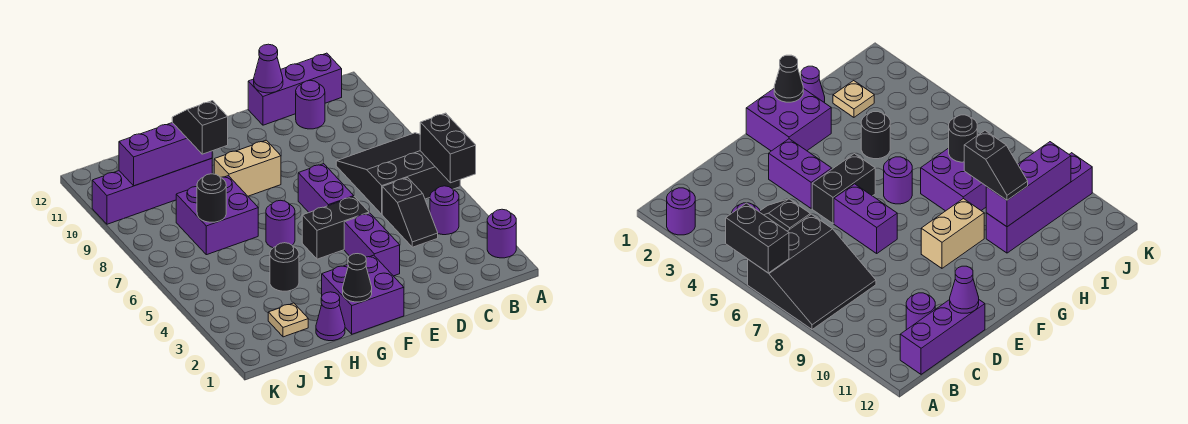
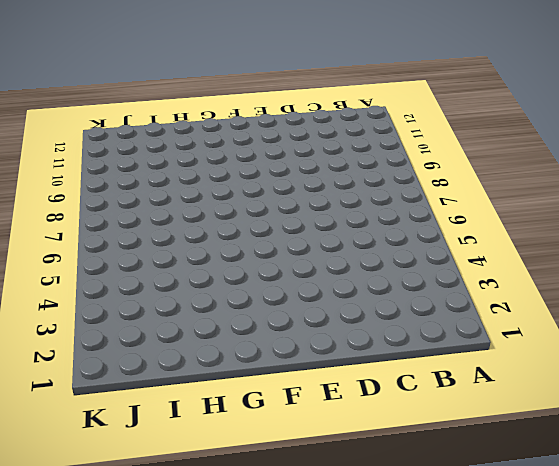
none -> purple round brick A2 level 1
none -> black slope A6:C8 level 1 top 6
none -> purple round brick B4 level 1

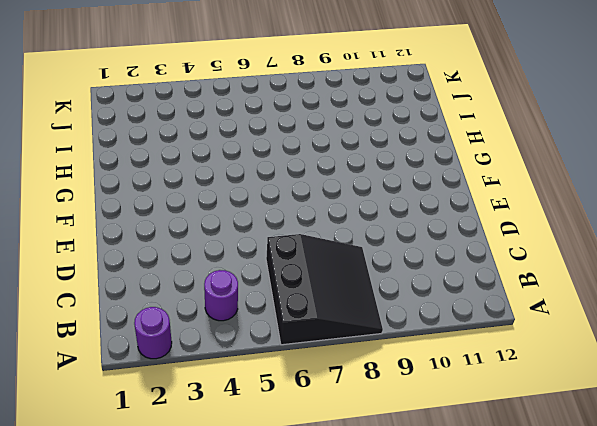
none -> purple brick B12:D12 level 1
none -> black slope C4:C5 level 1 top 5
none -> purple round brick C11 level 1

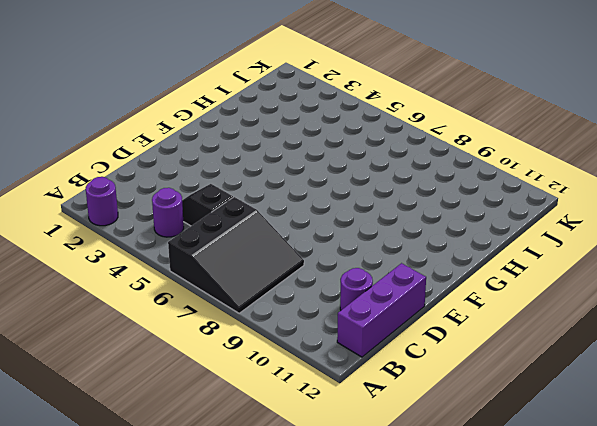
none -> purple brick E3:E4 level 1
none -> black brick E5:F5 level 1
none -> purple brick E6:E7 level 1

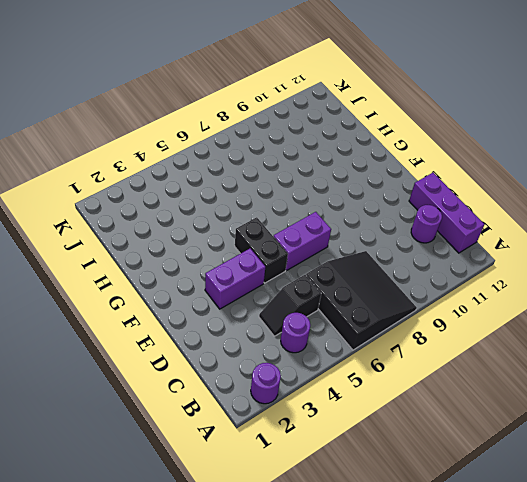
none -> purple brick F1:G2 level 1
none -> tan brick F9:G9 level 1
none -> purple round brick G6 level 1

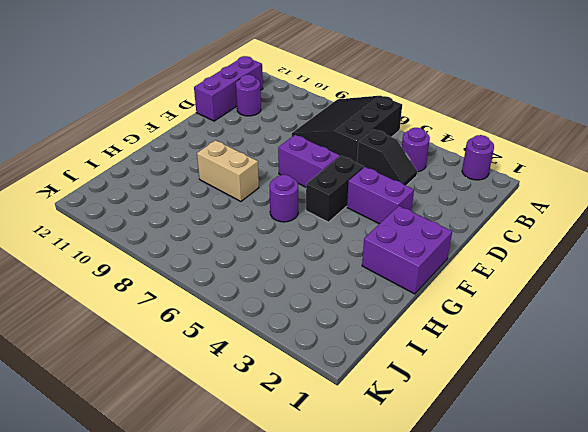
tan brick G8:G9 level 1 -> tan brick F9:G9 level 1
none -> purple cone H1 level 1
none -> black round brick H4 level 1
none -> purple brick H7:I8 level 1

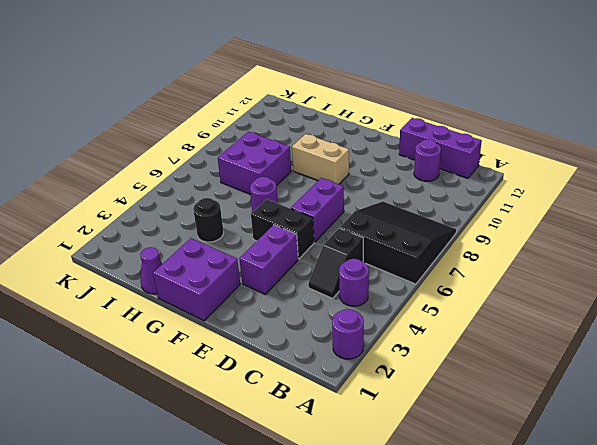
none -> purple brick H10:K10 level 1
none -> tan plate I2 level 1
none -> black brick A5:A6 level 2

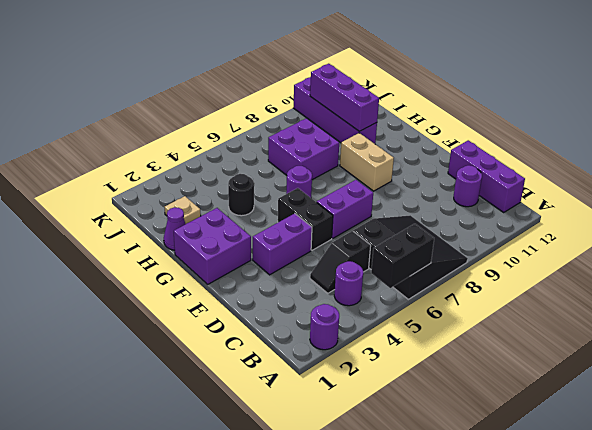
none -> purple cone D12 level 2
none -> black cone G1 level 2
none -> black round brick I7 level 2

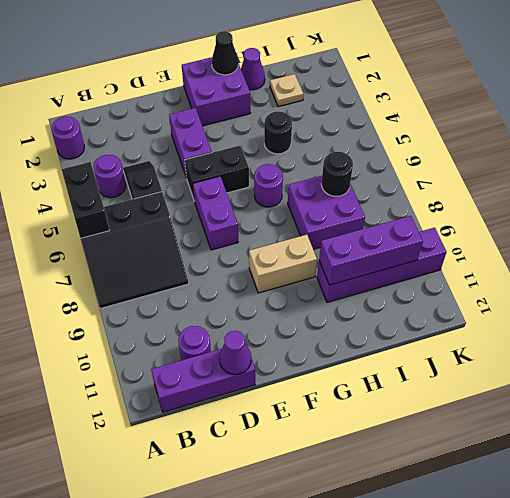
none -> black slope H9:H10 level 3 top 9

